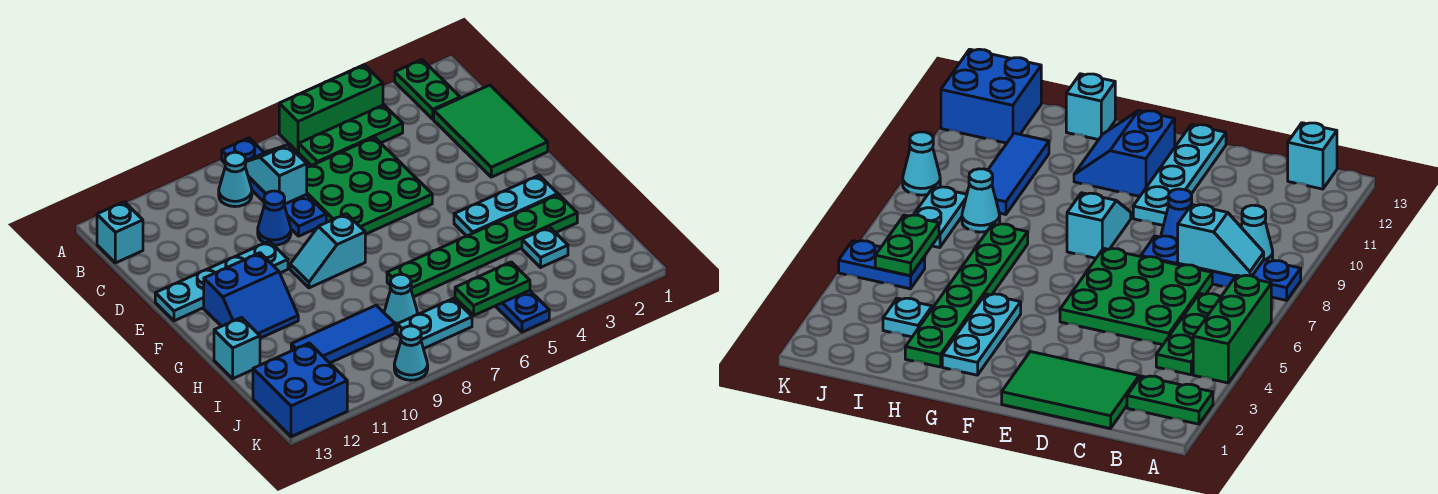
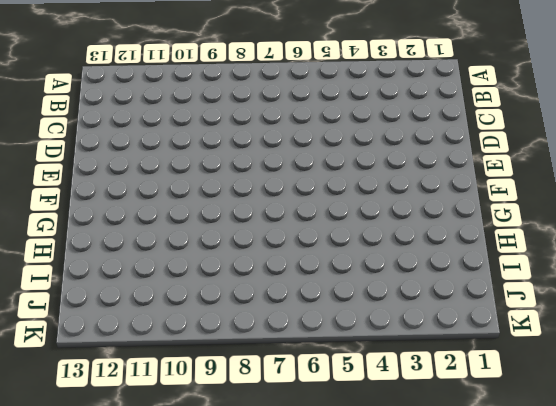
none -> green plate A2:B2 level 1
none -> green brick A4:A6 level 1
none -> blue plate A8:D8 level 1

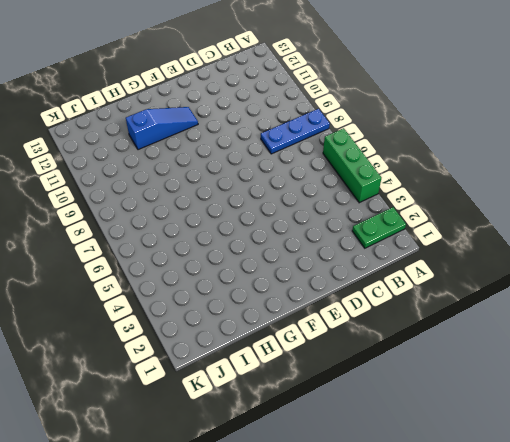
blue plate A8:C8 level 1 -> blue plate A8:D8 level 1
blue slope F11:H11 level 1 top H -> blue slope F11:G12 level 1 top F
none -> green plate B4:B6 level 1
none -> cyan cone B9 level 1
none -> cyan brick B13 level 1

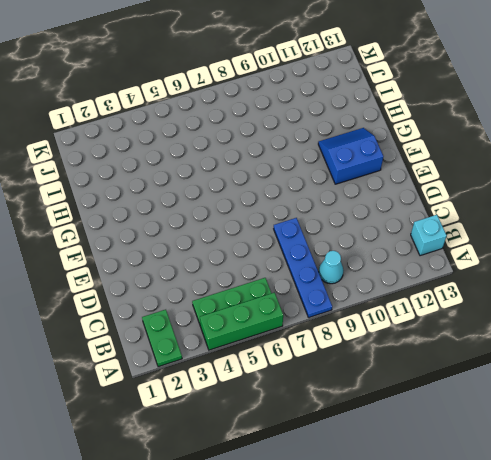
none -> green tile C1:E2 level 1
none -> green plate C5:E7 level 1
none -> blue cone D9 level 1

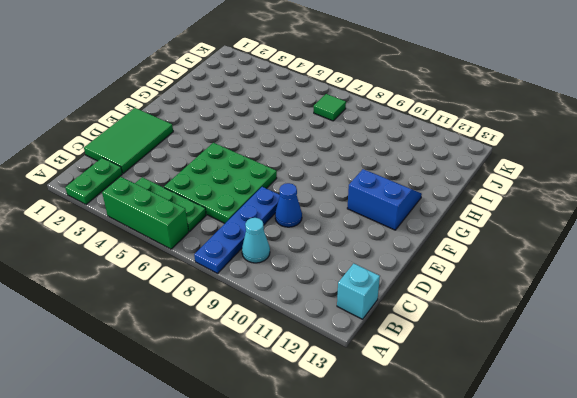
green tile J7 level 1 -> cyan plate J7:J8 level 1
none -> cyan plate E10:E13 level 1
none -> cyan slope F8:F9 level 1 top 8
none -> cyan plate G2:G4 level 1

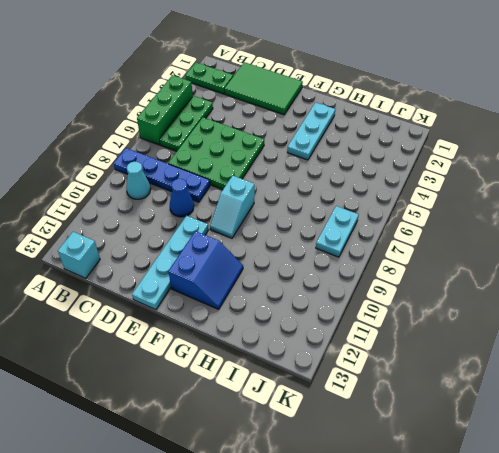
none -> green plate H2:H7 level 1
none -> cyan brick H13 level 1
none -> cyan plate I3 level 1

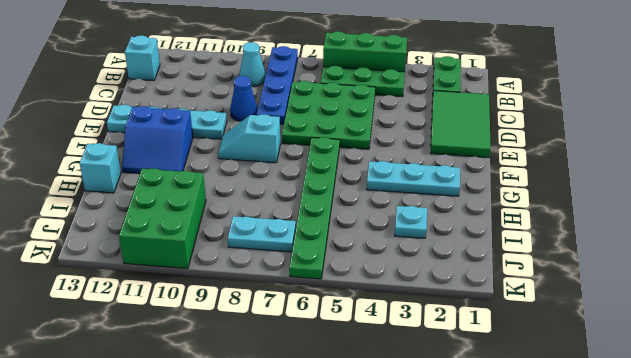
green plate F6:K6 level 1 -> green plate H2:H7 level 1
green brick I10:K11 level 1 -> blue tile I9:I11 level 1
none -> cyan cone I8 level 1
none -> blue plate J5:K5 level 1
none -> blue brick J12:K13 level 1

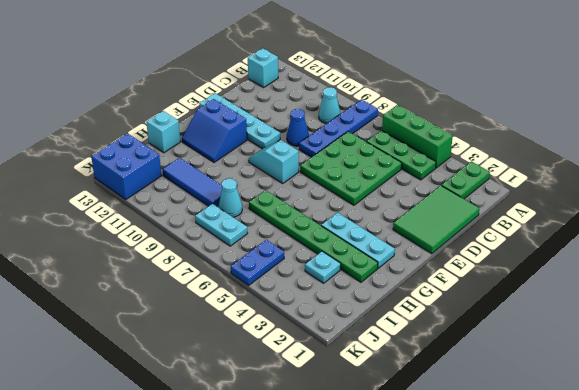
none -> cyan cone K9 level 1
none -> cyan slope B8:C8 level 2 top C
none -> green plate J5:J6 level 2

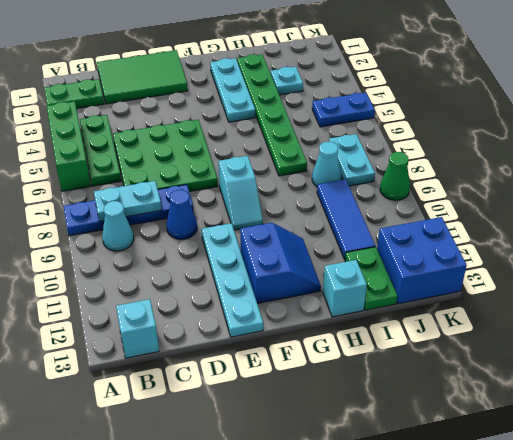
cyan plate B8:C8 level 2 -> cyan slope B8:C8 level 2 top C
green plate I12:I13 level 1 -> green plate J5:J6 level 2
green cone K9 level 1 -> cyan cone K9 level 1

